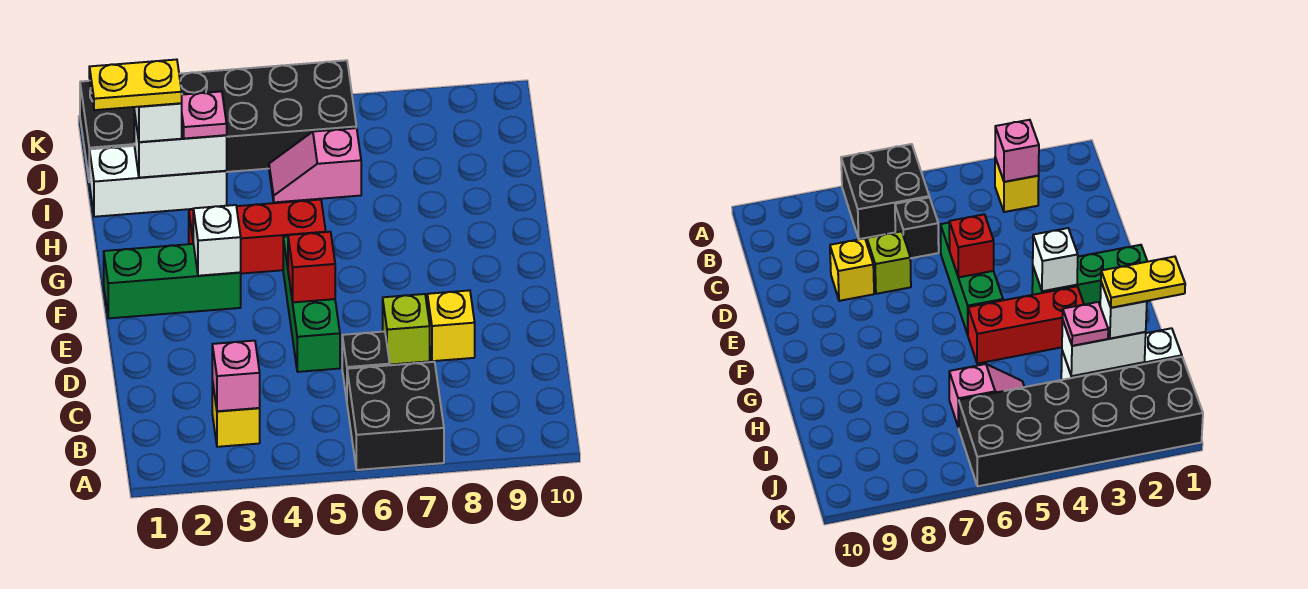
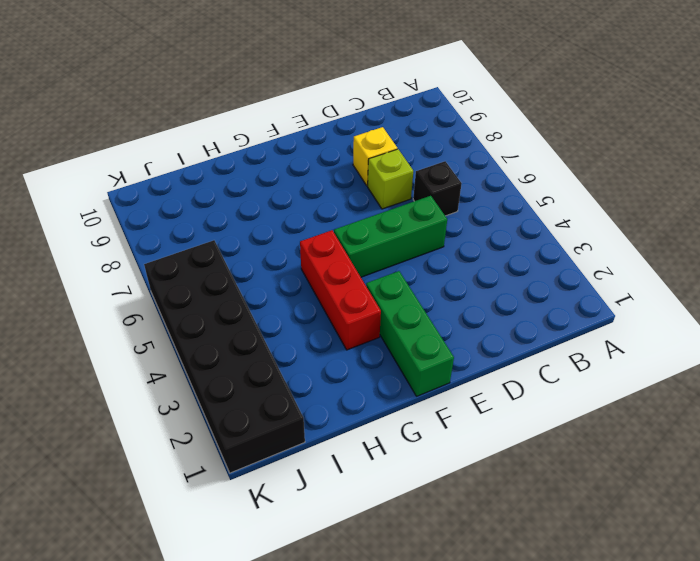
none -> black brick A6:B7 level 1
none -> yellow brick B3 level 1
none -> white brick I1:I3 level 1

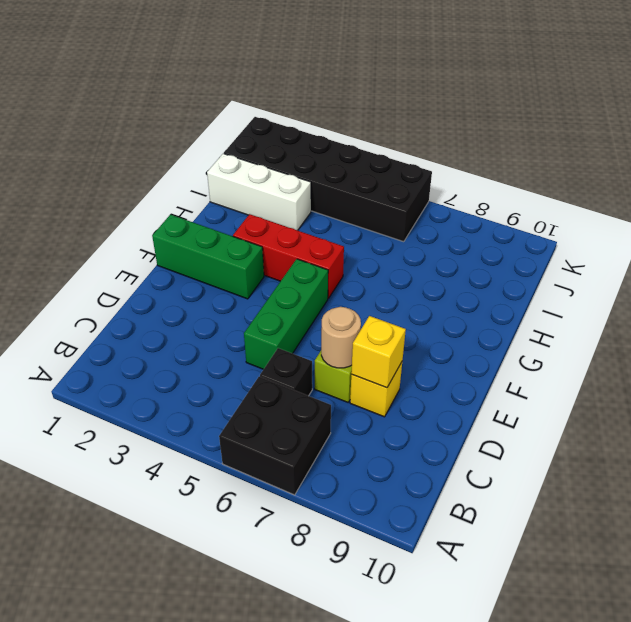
tan round brick D7 level 2 -> none
yellow brick D8 level 2 -> yellow brick B3 level 1
none -> pink slope I5:I6 level 1 top 6
none -> pink brick B3 level 2
none -> red brick E5 level 2

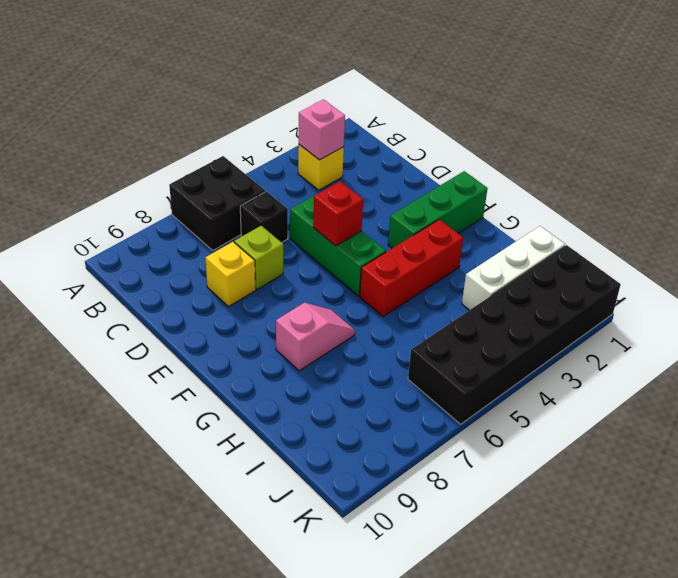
pink slope G7:G8 level 1 top 8 -> pink slope I5:I6 level 1 top 6
none -> white brick F3 level 2
none -> white brick I2:I3 level 2
none -> white brick I2 level 3

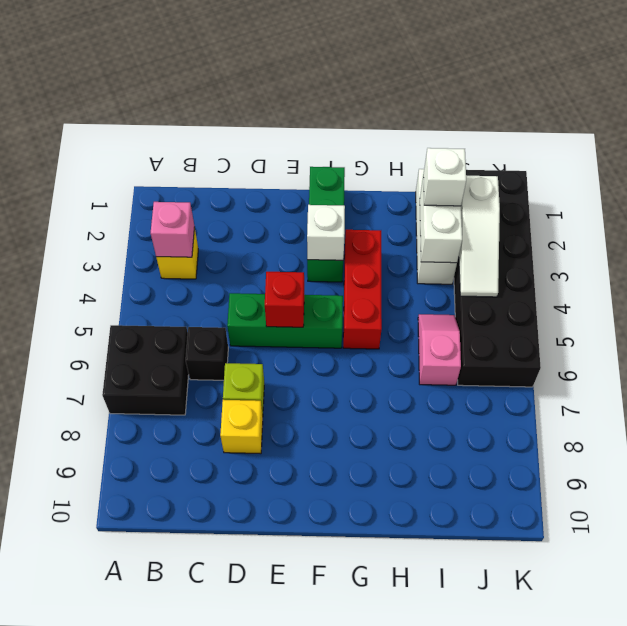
white slope J2:J4 level 2 top 2 -> none
none -> pink plate I3 level 3
none -> yellow plate I1:I2 level 4

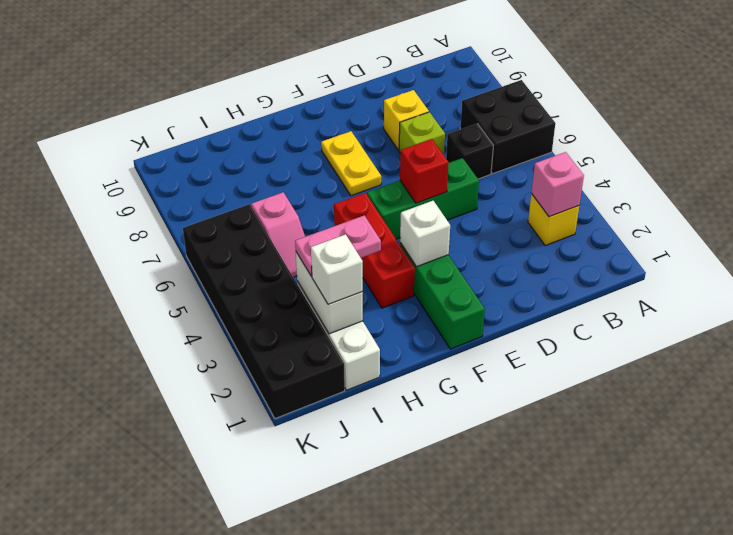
yellow plate F7:F8 level 1 -> yellow plate I1:I2 level 4
pink plate H3:I3 level 3 -> pink plate I3 level 3

